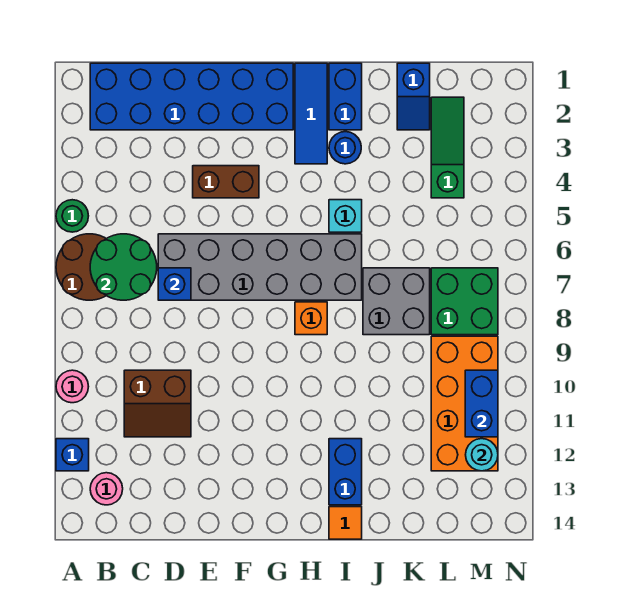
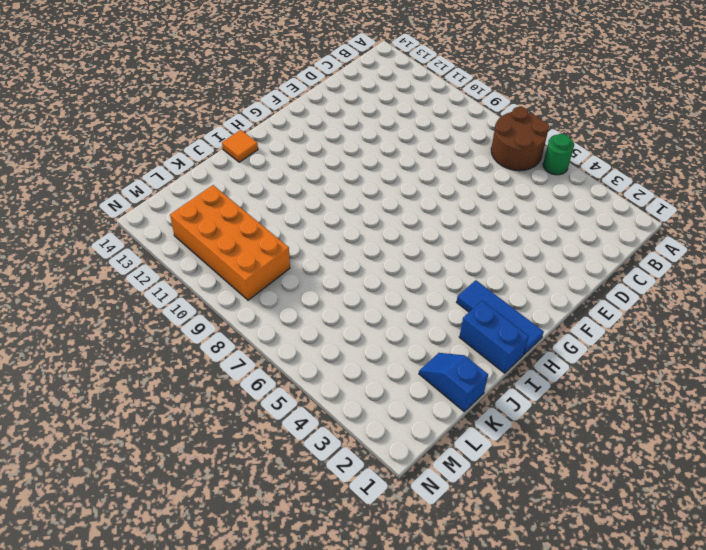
none -> pink round brick A10 level 1
none -> blue brick A12 level 1
none -> blue brick B1:G2 level 1

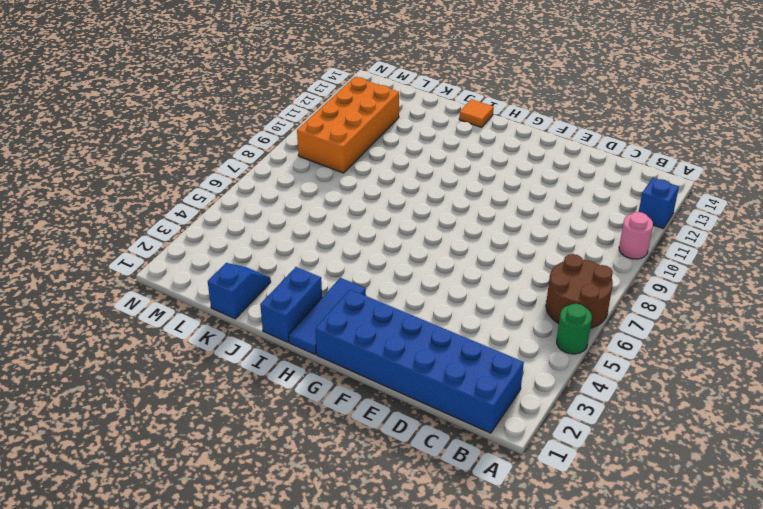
none -> pink round brick B13 level 1
none -> brown slope C10:D11 level 1 top 10
none -> grey brick D6:I7 level 1

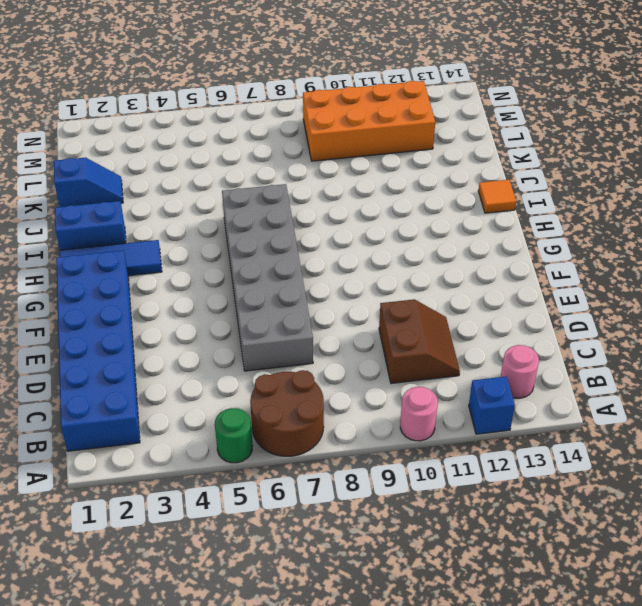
none -> brown brick E4:F4 level 1
none -> orange brick H8 level 1
none -> blue round brick I3 level 1

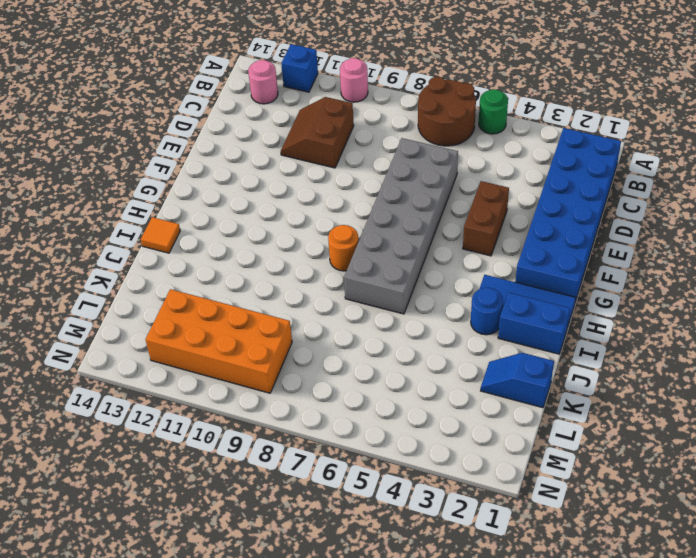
orange round brick H8 level 1 -> orange brick H8 level 1
none -> cyan brick I5 level 1
none -> blue brick I12:I13 level 1
none -> grey brick J7:K8 level 1

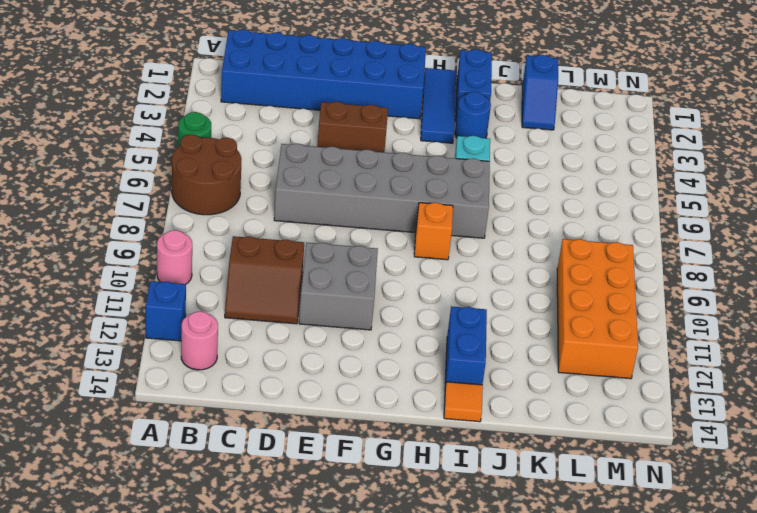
grey brick E10:F11 level 1 -> grey brick J7:K8 level 1
none -> green slope L2:L4 level 1 top 4
none -> green brick L7:M8 level 1
none -> green round brick B6:C7 level 2

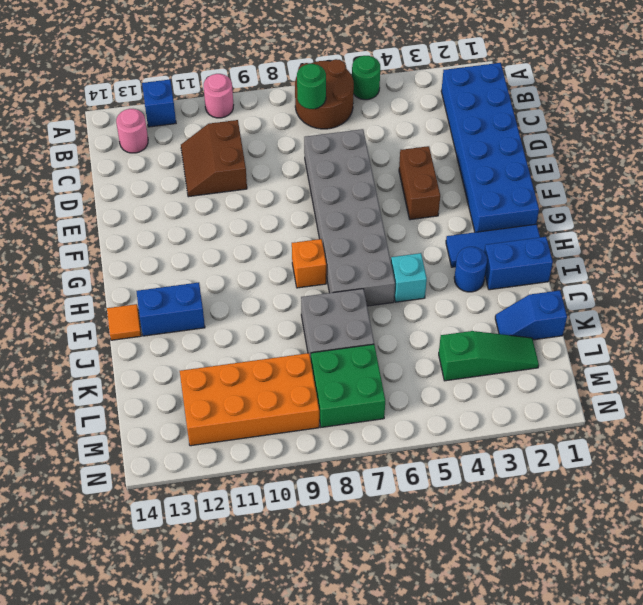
green round brick B7 level 2 -> green round brick B6:C7 level 2
none -> blue brick D7 level 2
none -> blue brick M10:M11 level 2
none -> cyan round brick M12 level 2

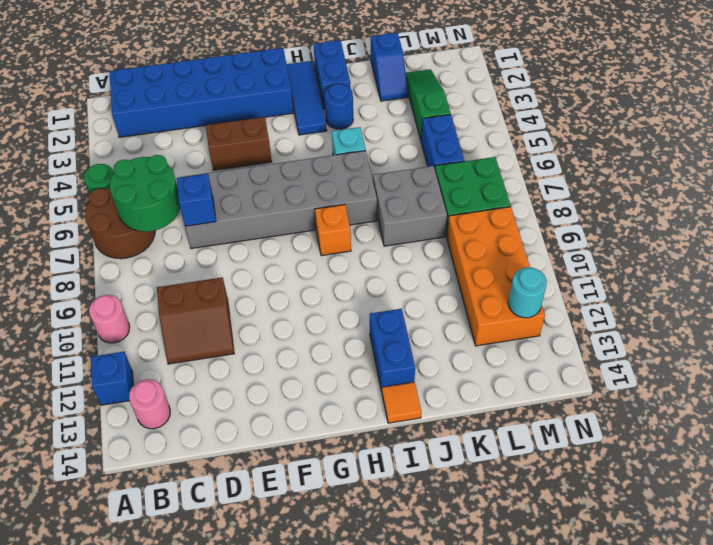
blue brick L5:L6 level 1 -> blue brick M10:M11 level 2

